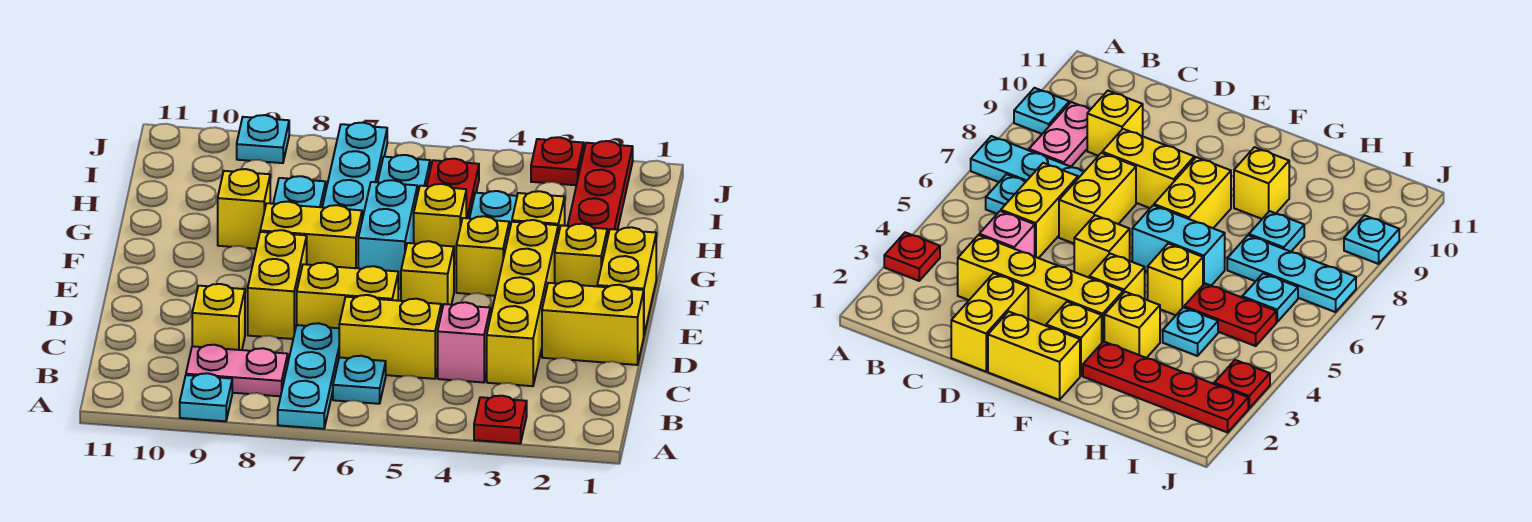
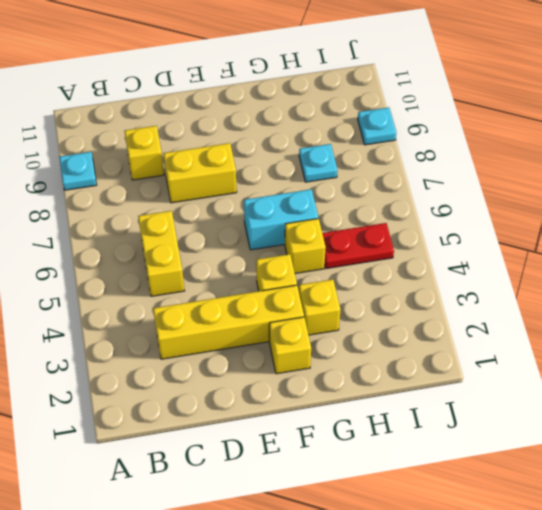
none -> red plate A3 level 1
none -> cyan plate A7:C7 level 1
none -> cyan plate B6 level 1

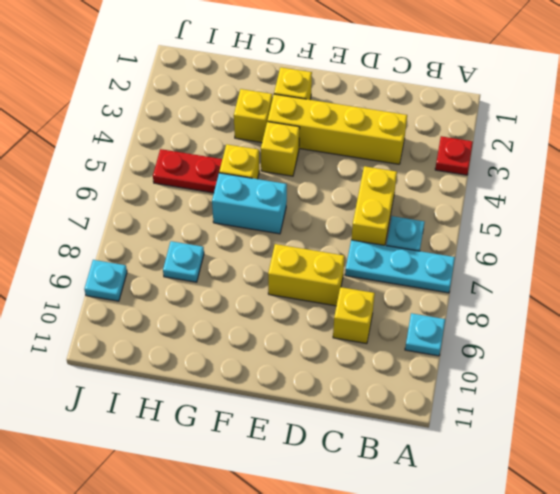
none -> pink plate B8:B9 level 1
none -> pink brick C4 level 1
none -> yellow brick D1:D2 level 1

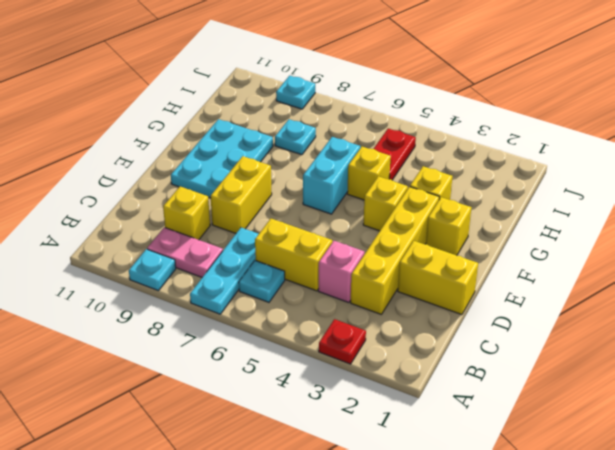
cyan plate E9:G10 level 1 -> yellow brick G9 level 1
none -> yellow brick D6:D7 level 1
none -> yellow brick E1:F1 level 1
none -> yellow brick E5 level 1

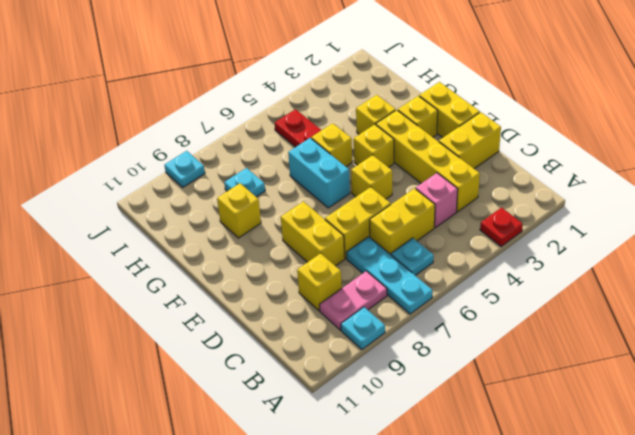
none -> yellow brick F7:F8 level 1
none -> red plate G2:J2 level 1
none -> cyan plate H4 level 1

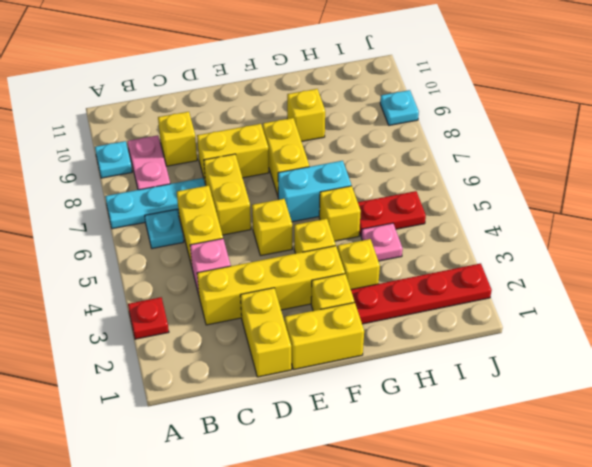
pink plate H4 level 1 -> cyan plate H4 level 1
none -> cyan plate H7:J7 level 1
none -> cyan plate H8 level 1
none -> cyan plate I6 level 1

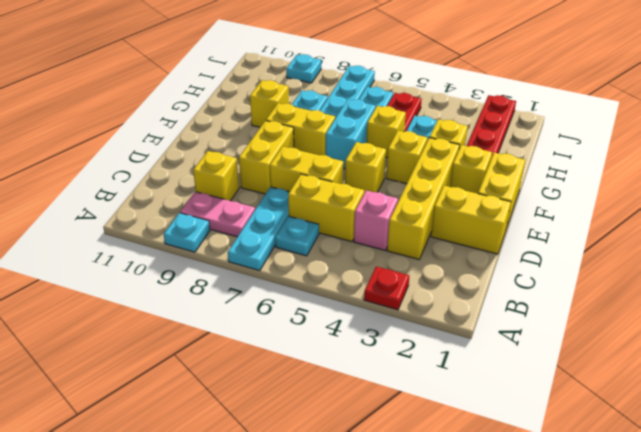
none -> red plate J3 level 1

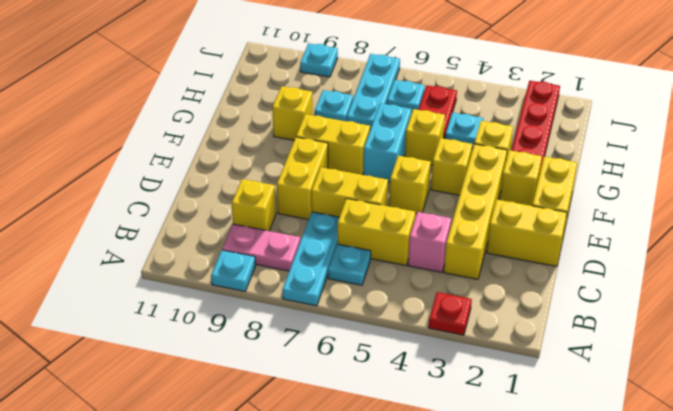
none -> red plate J3 level 1

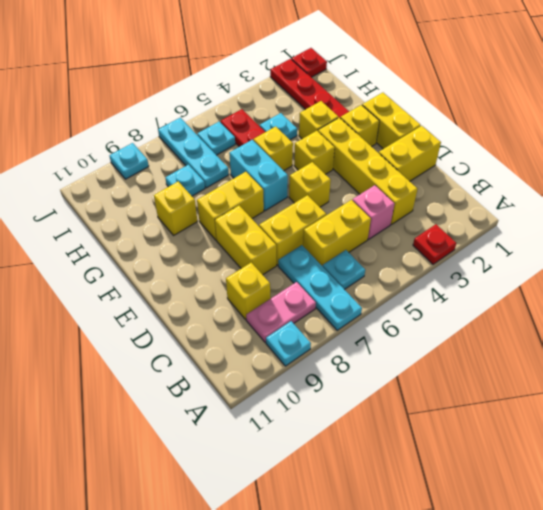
red plate J1 level 1 -> red plate J3 level 1

